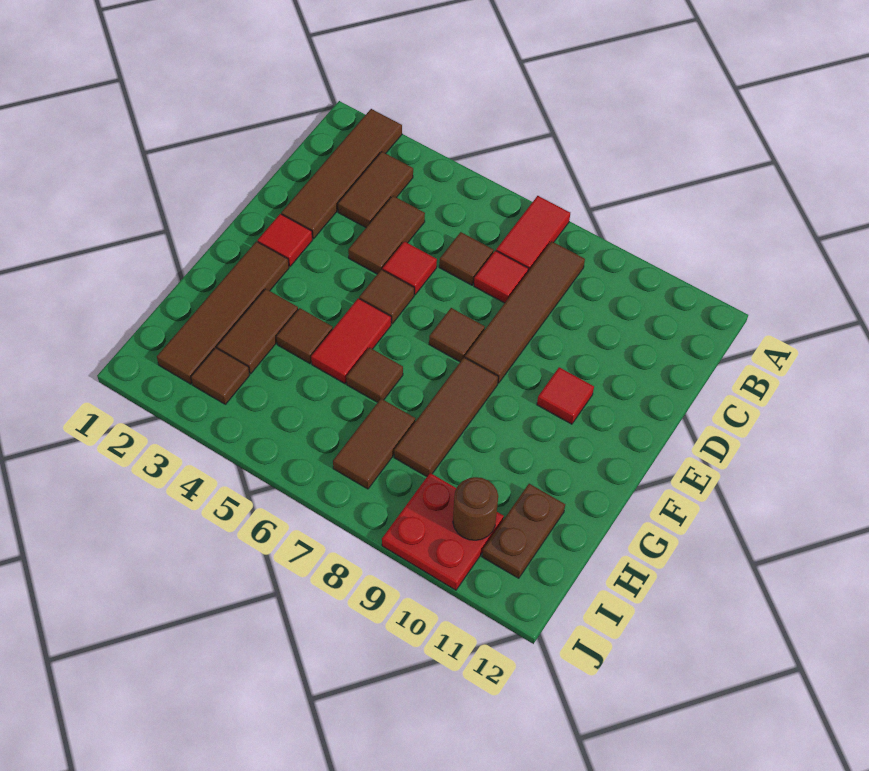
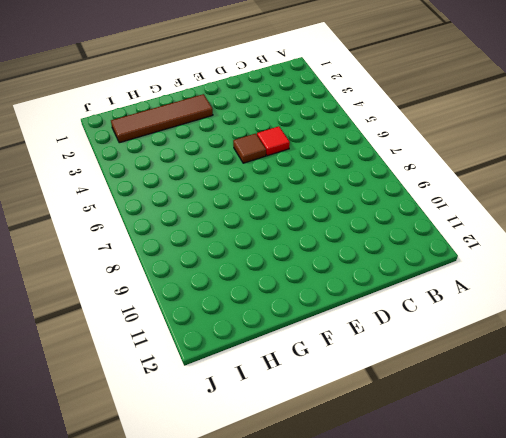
none -> brown tile A2:D2 level 1
none -> red tile A7:B7 level 1
none -> brown tile B3:C3 level 1

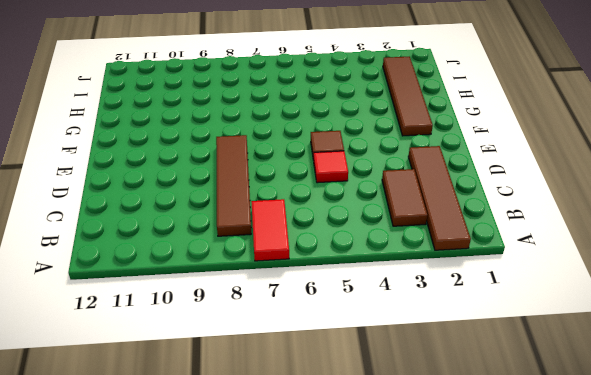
none -> brown tile C4:D4 level 1
none -> brown tile C6 level 1
none -> red tile C7 level 1

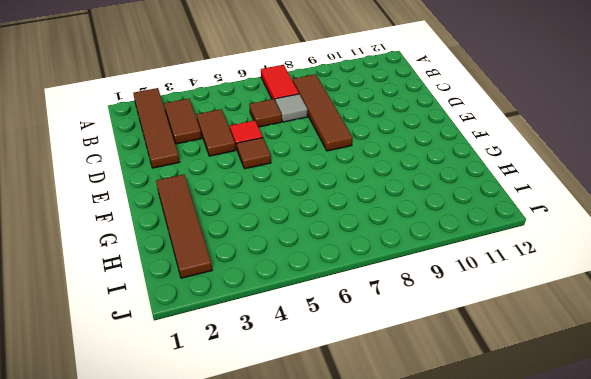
grey tile C7 level 1 -> red tile C7 level 1
none -> red tile E2 level 1
none -> brown tile E7 level 1
none -> red tile E10 level 1

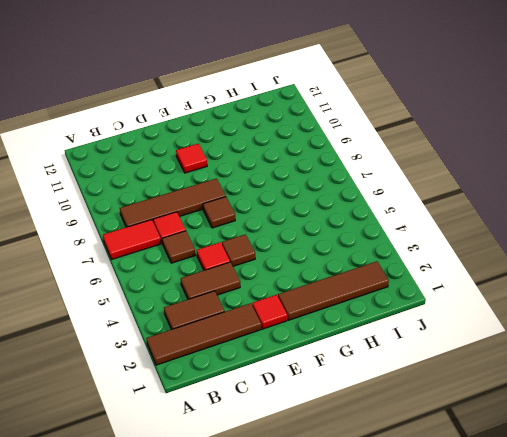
none -> red tile F5:G5 level 1
none -> brown tile F8:H8 level 1
none -> brown tile G3:H3 level 1

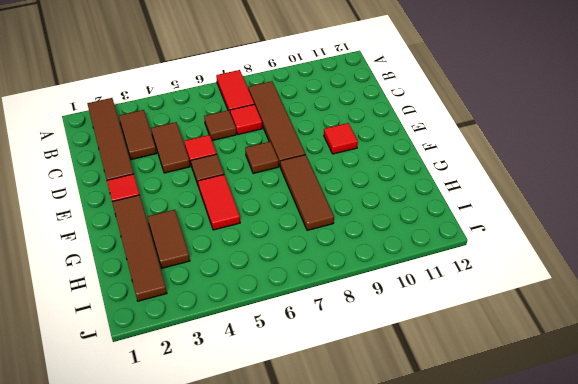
none -> brown tile G4 level 1
none -> brown tile G6 level 1
none -> brown tile H7:I7 level 1

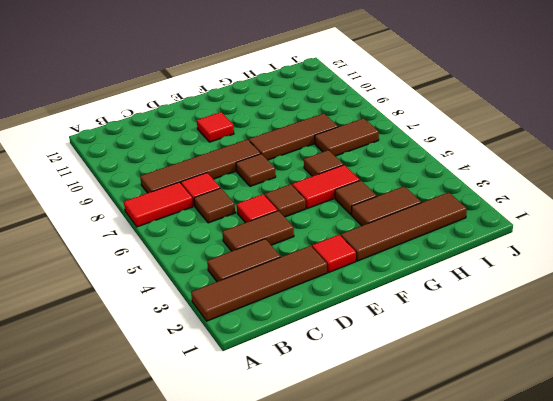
none -> brown plate H11:I11 level 1
none -> brown tile I3 level 1
none -> red plate I9:J10 level 1

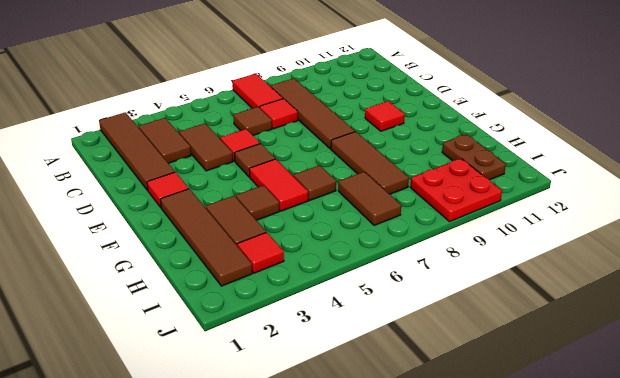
red tile I3 level 1 -> brown tile I3 level 1
none -> brown tile E7 level 1
none -> brown round brick I10 level 2

